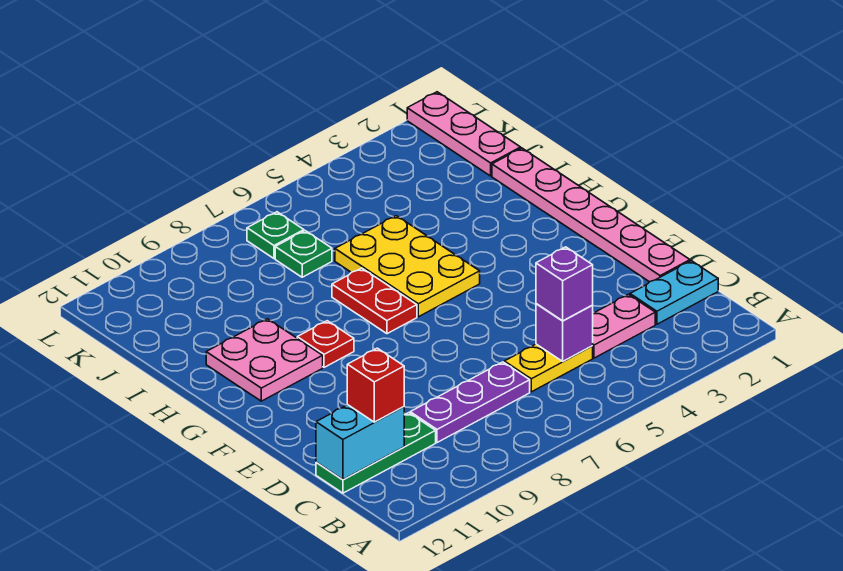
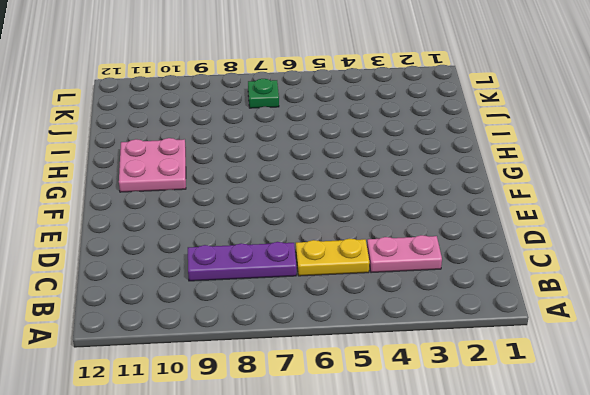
none -> cyan plate C1:C2 level 1
none -> green plate C10:C12 level 1
none -> pink plate D1:I1 level 1

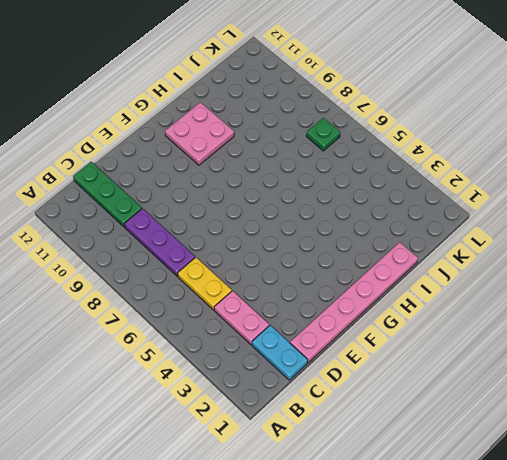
none -> yellow plate G5:I6 level 1
none -> red plate G7:H7 level 1
none -> red plate G9 level 1

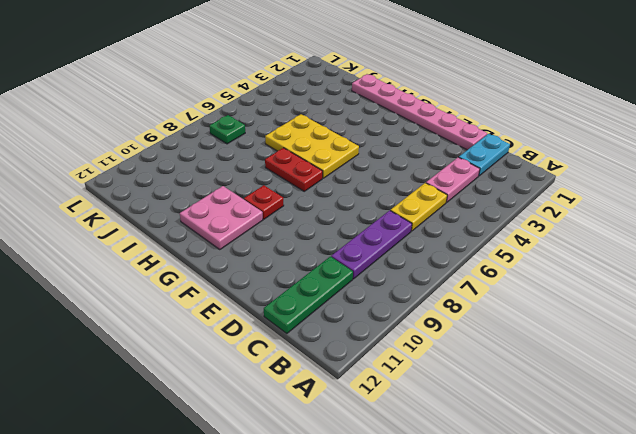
none -> pink plate J1:L1 level 1
none -> green plate J7 level 1
none -> purple brick C5 level 2

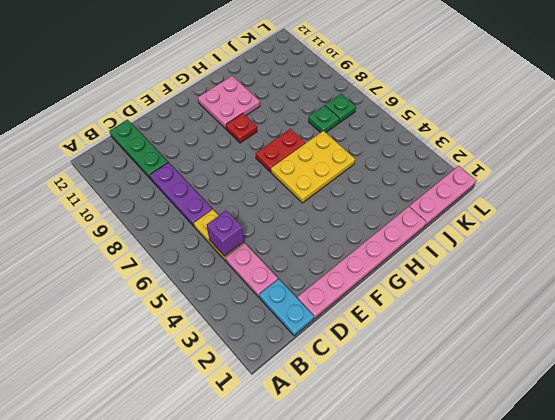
none -> cyan brick C11:C12 level 2
none -> purple brick C5 level 3
none -> red brick C11 level 3

